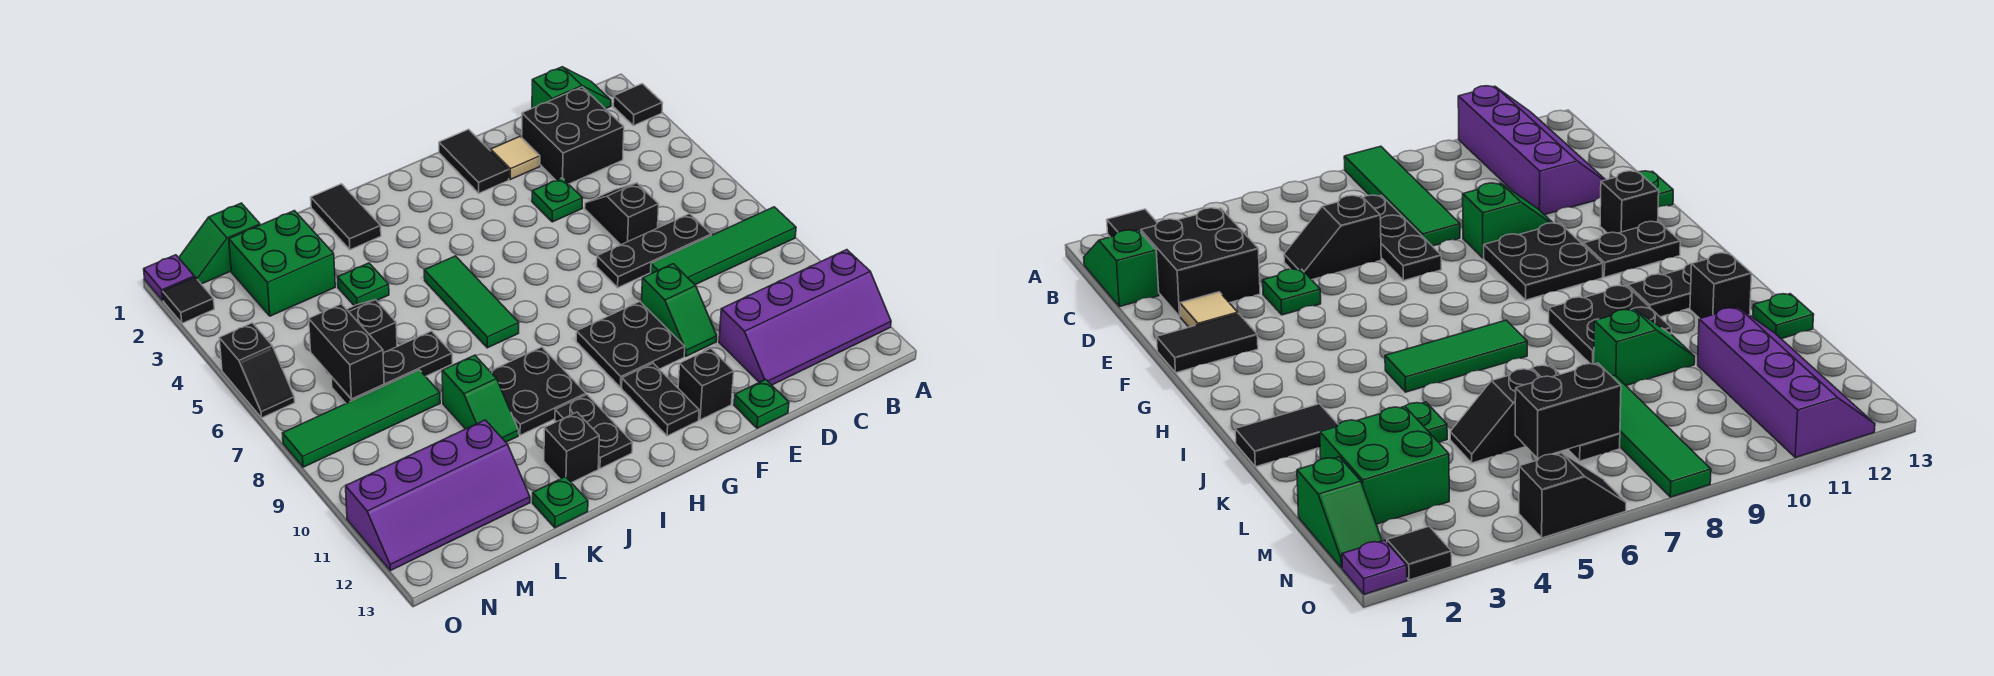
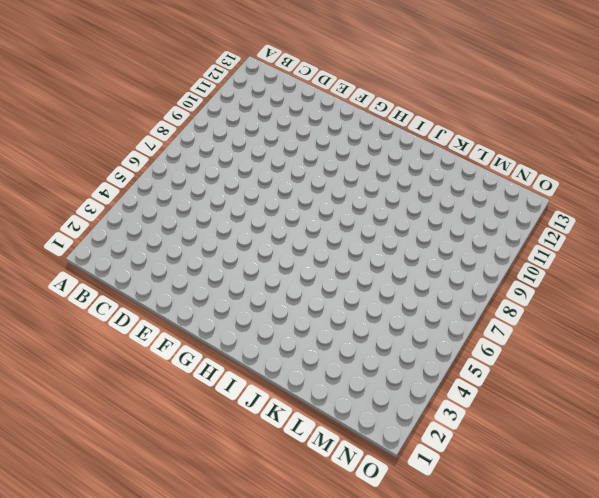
none -> black tile A2 level 1
none -> green tile A8:D8 level 1
none -> purple slope A11:D12 level 1 top 11
none -> green slope B1:C1 level 1 top C

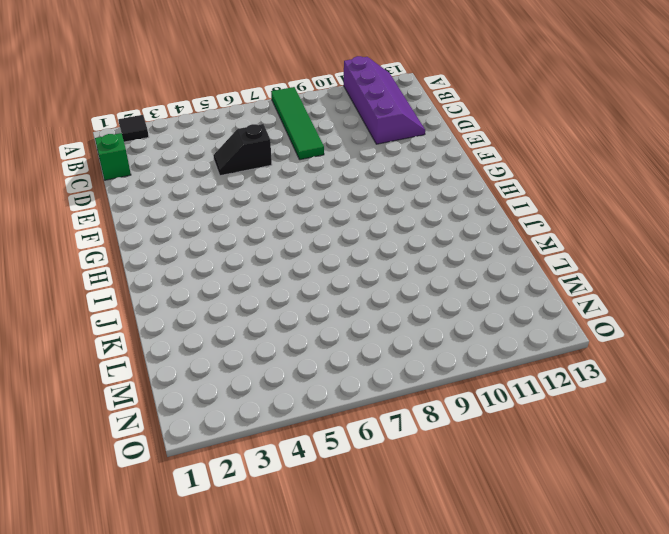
none -> black brick C2:D3 level 1
none -> black plate C7:E7 level 1
none -> tan tile E2 level 1
none -> green plate E4 level 1

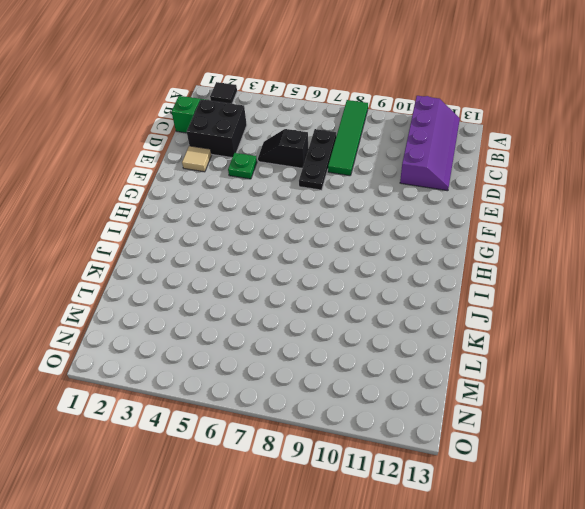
none -> green slope E9:E10 level 1 top 9
none -> green plate E13 level 1
none -> black tile F1:F2 level 1
none -> black plate F9:G10 level 1

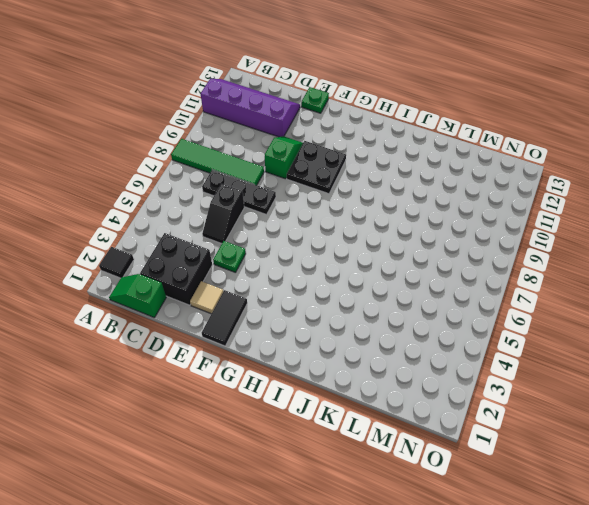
none -> black brick F12 level 1
none -> black plate G11:G12 level 1
none -> green tile I5:I7 level 1
none -> black plate I9:J10 level 1

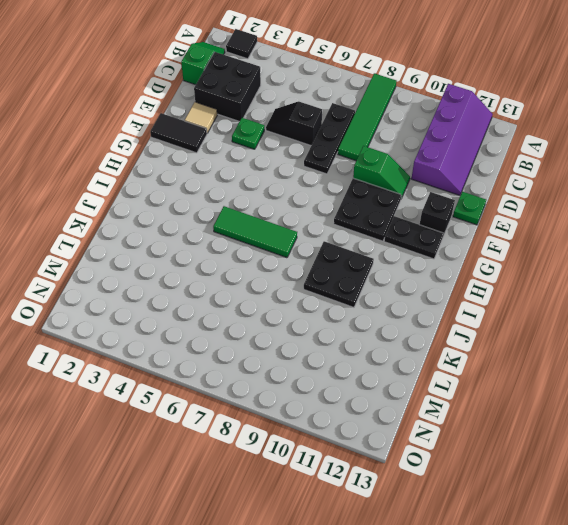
none -> black plate I11:I12 level 1
none -> black tile J1:J2 level 1
none -> black brick J12 level 1
none -> green plate K4 level 1

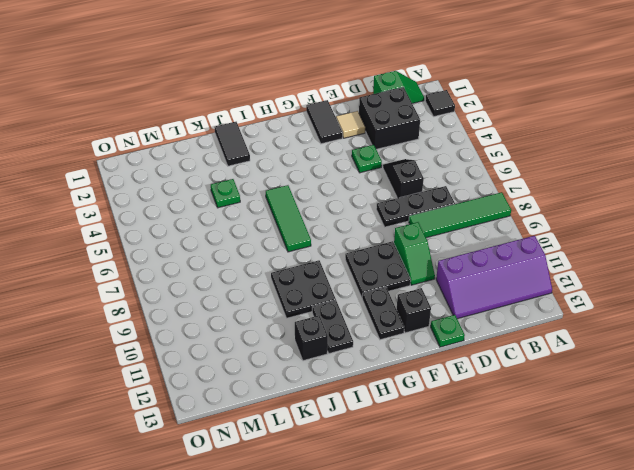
none -> black plate K7:M7 level 1
none -> green slope K9:K10 level 1 top 9
none -> green plate K13 level 1
none -> green brick L2:M3 level 1

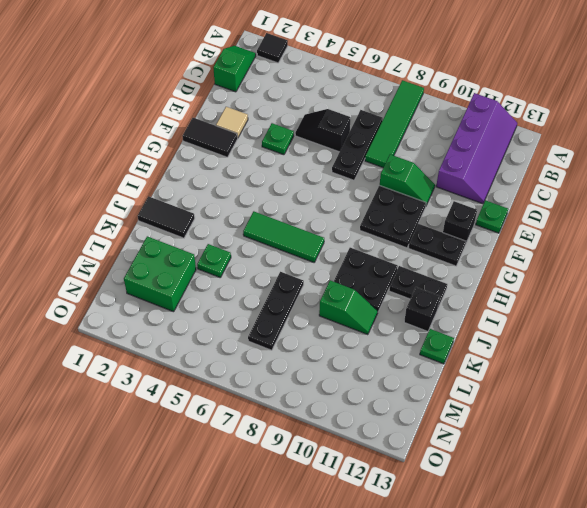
none -> black brick C2:D3 level 1
none -> black slope L5:L6 level 1 top 6
none -> green tile L8:O8 level 1
none -> purple slope L11:O12 level 1 top 11

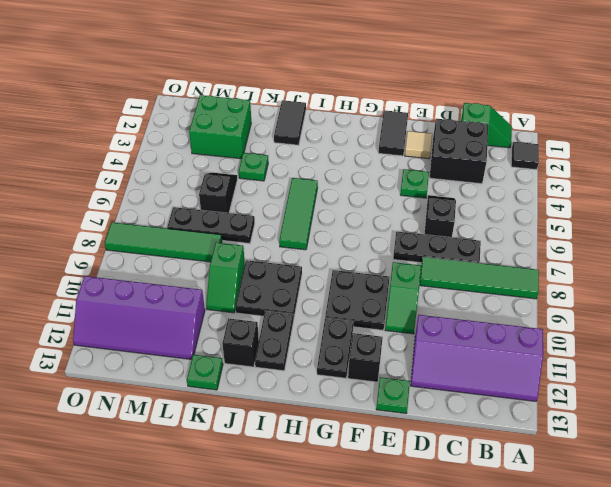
none -> green slope M1:N1 level 1 top M
none -> purple plate O1 level 1
none -> black tile O2 level 1
none -> black slope O5:O6 level 1 top 5

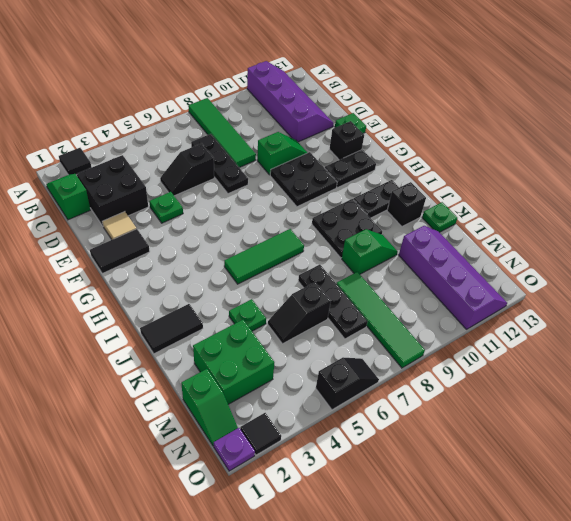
none -> black brick M6:M7 level 2

